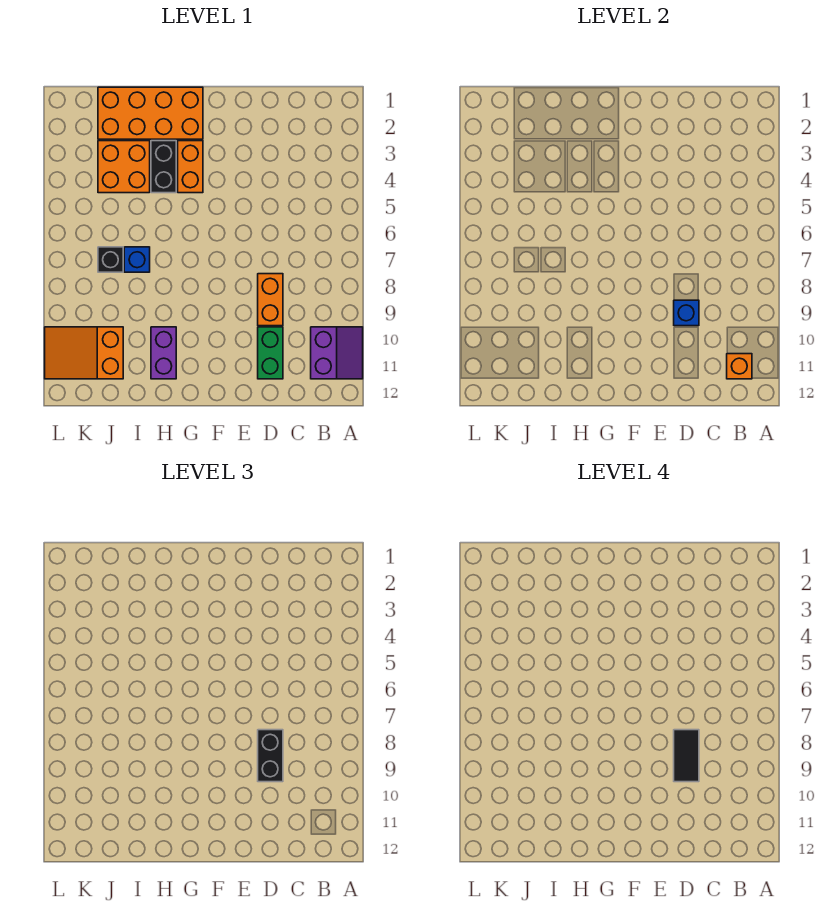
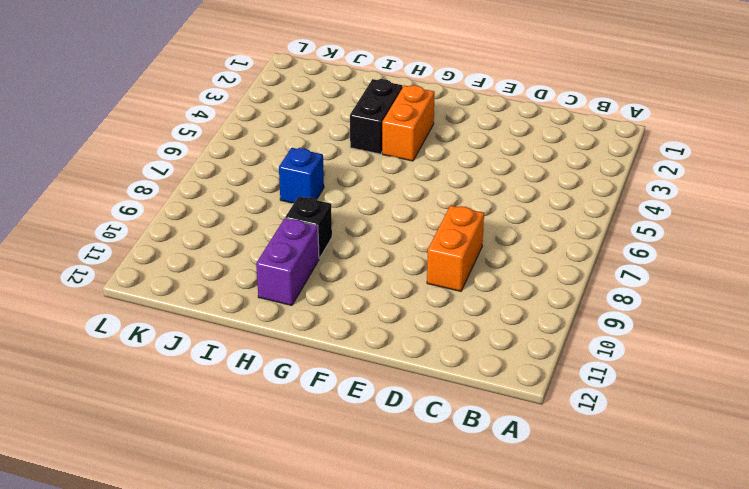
black brick H9 level 1 -> black brick J7 level 1
none -> purple slope A10:B11 level 1 top B
none -> green brick D10:D11 level 1
none -> orange brick G1:J2 level 1

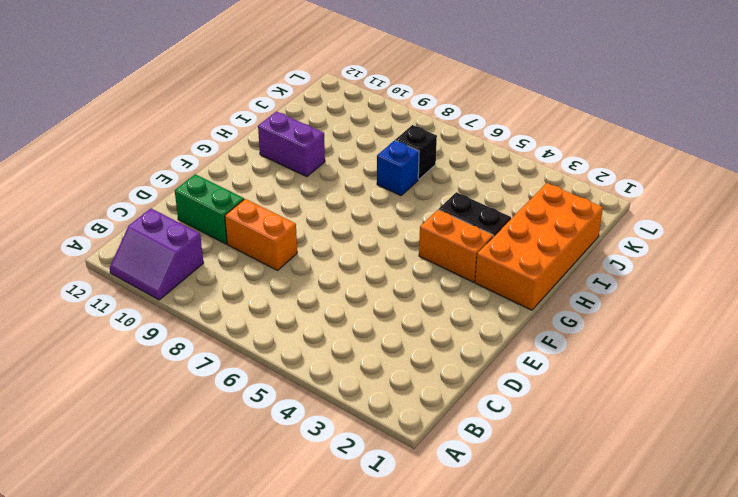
none -> orange brick I3:J4 level 1
none -> orange slope J10:L11 level 1 top J
none -> orange brick B11 level 2

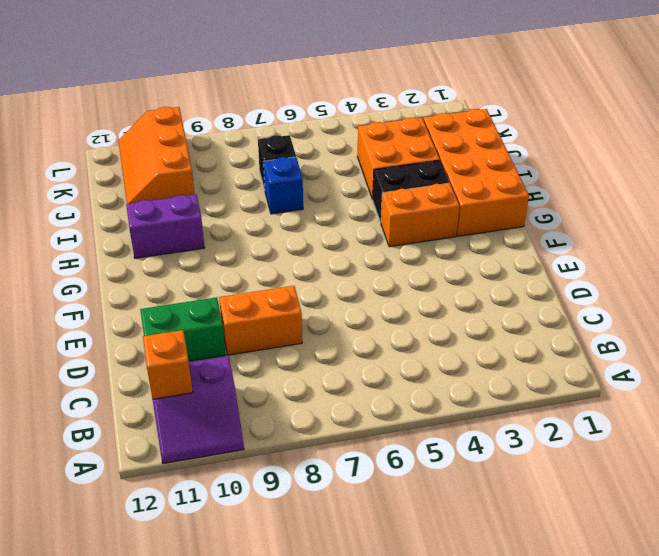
orange slope J10:L11 level 1 top 10 -> orange slope J10:L11 level 1 top J
none -> blue brick D9 level 2
none -> black brick D8:D9 level 3
none -> black tile D8:D9 level 4

